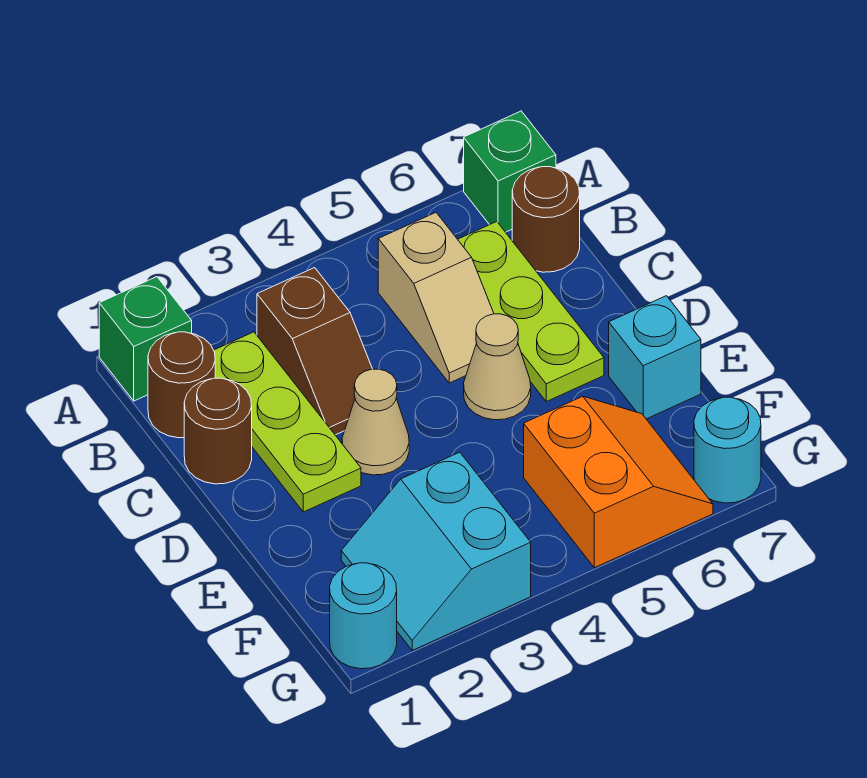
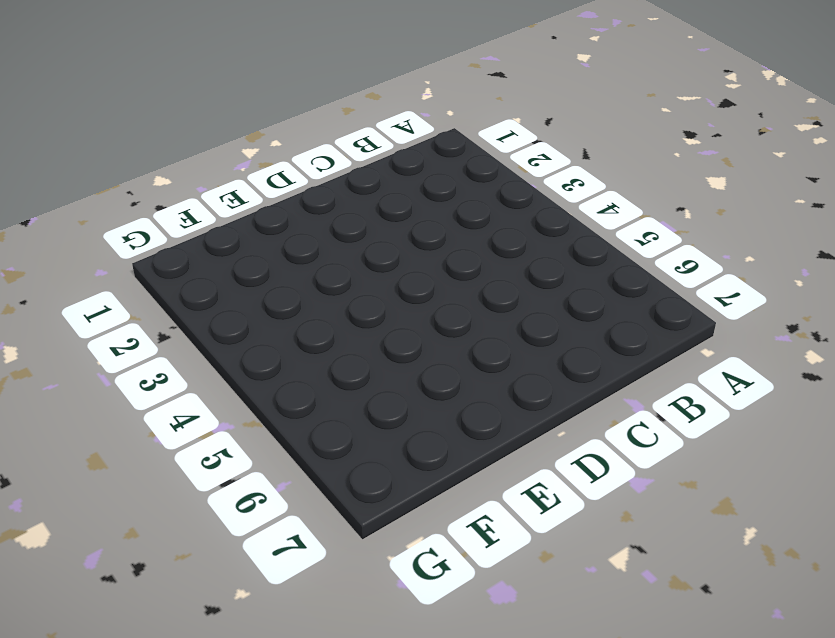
none -> green brick A1 level 1
none -> green brick A7 level 1
none -> brown round brick B1 level 1

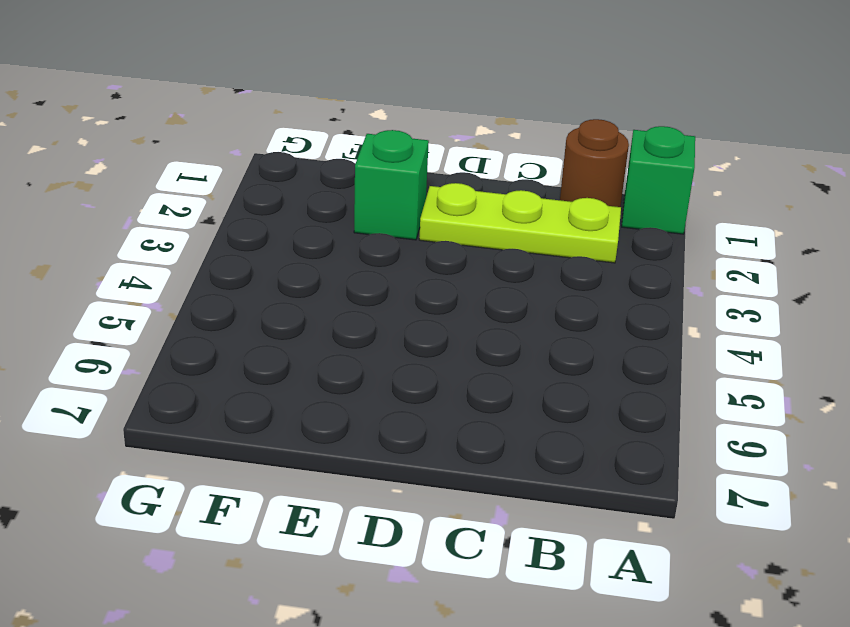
green brick E2 level 1 -> green brick A7 level 1
none -> brown slope B3:C3 level 1 top B
none -> tan slope B5:C5 level 1 top B
none -> lime plate B6:D6 level 1

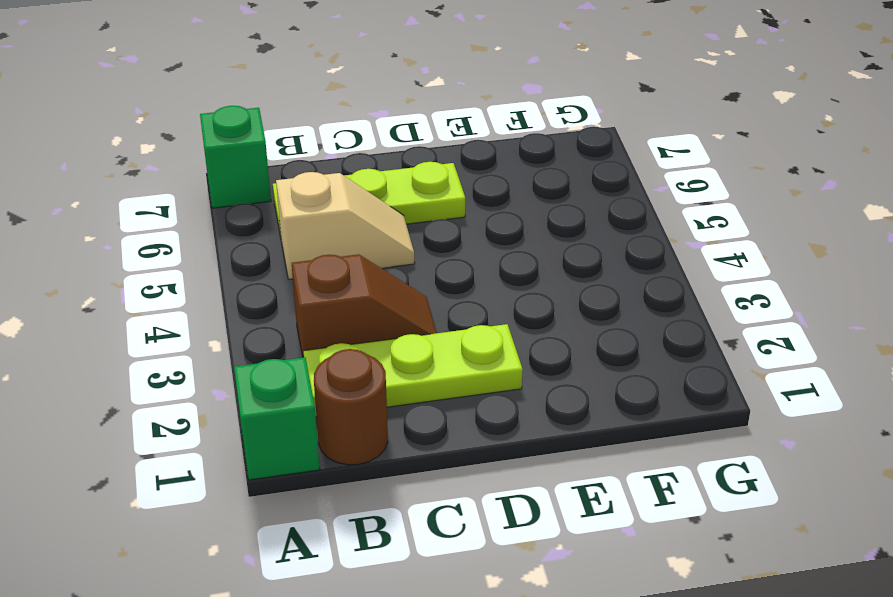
none -> brown round brick B7 level 1
none -> brown round brick C1 level 1
none -> tan cone D3 level 1

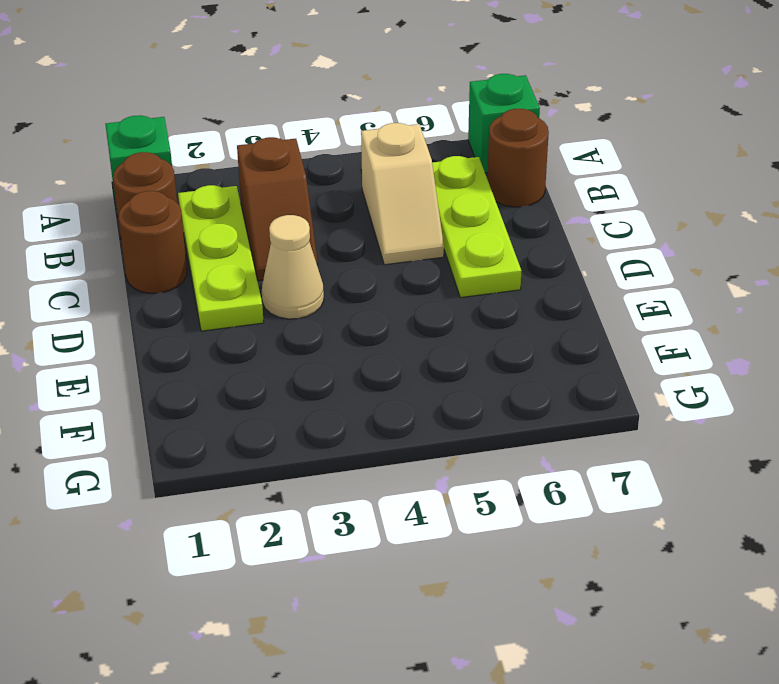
none -> tan cone D5 level 1
none -> cyan brick E7 level 1
none -> cyan slope F2:G3 level 1 top 3

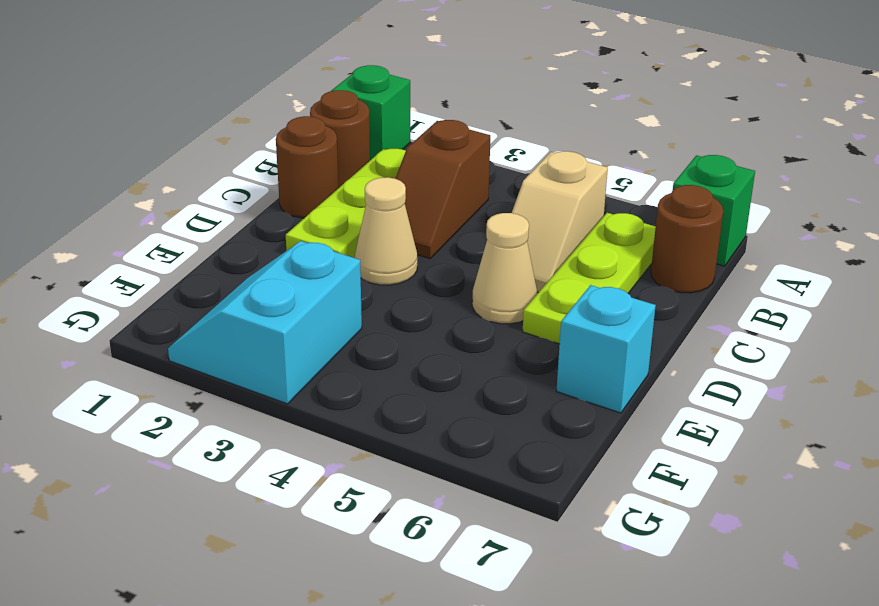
none -> orange slope F5:G6 level 1 top 5
none -> cyan round brick G1 level 1
none -> cyan round brick G7 level 1

